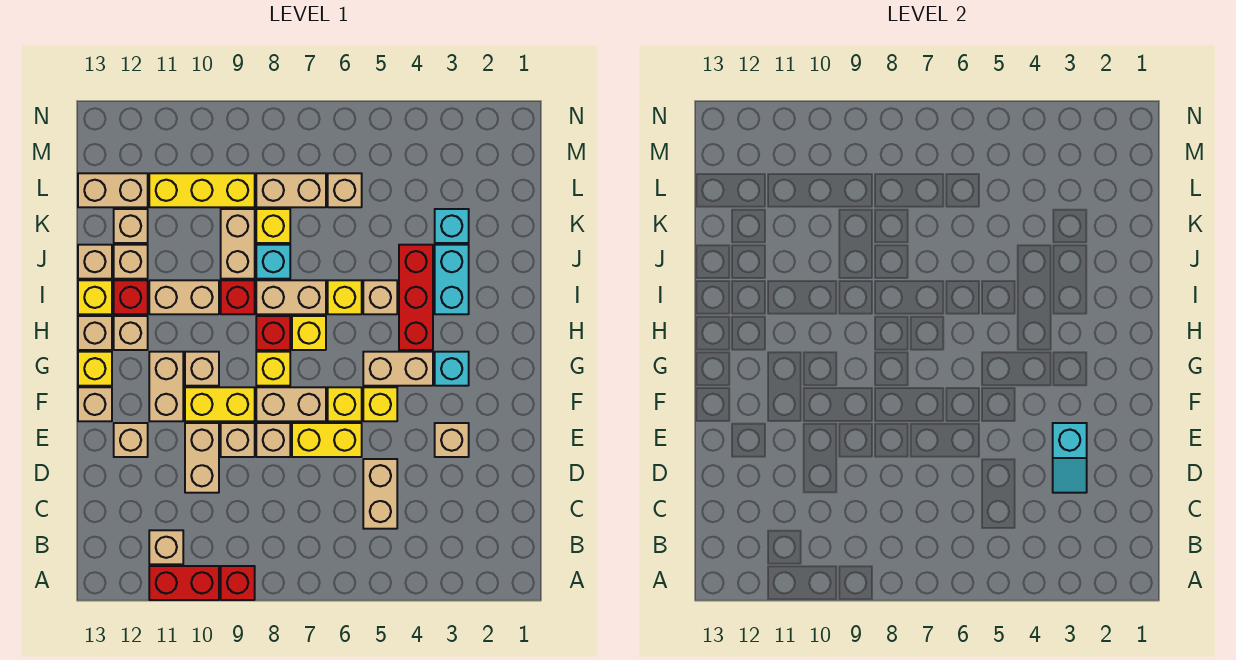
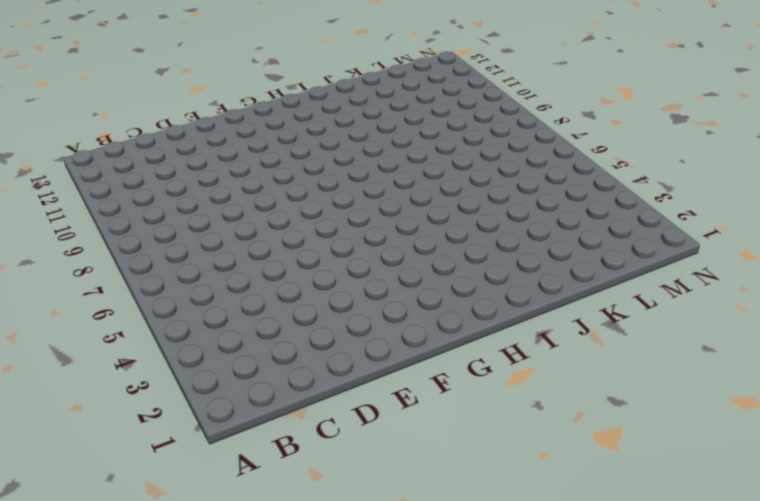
none -> red brick A9 level 1
none -> red brick A10:A11 level 1
none -> tan brick B11 level 1
none -> tan brick C5:D5 level 1

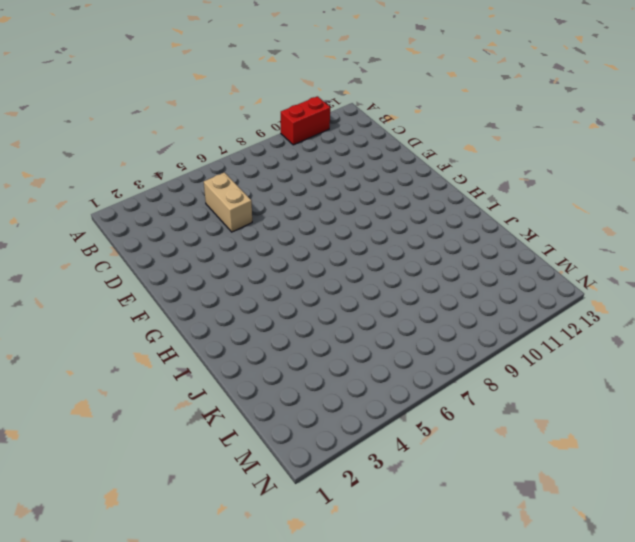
none -> red brick A9 level 1
none -> tan brick B11 level 1
none -> tan brick D10:E10 level 1
none -> tan brick E3 level 1

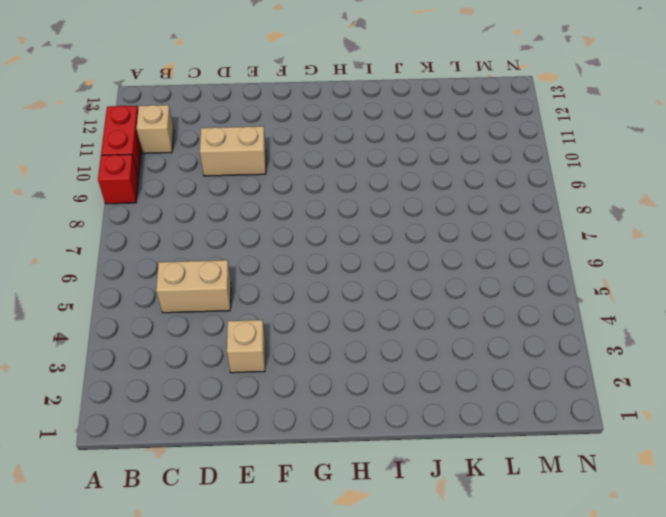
none -> yellow brick E6:E7 level 1
none -> tan brick E8 level 1
none -> tan brick E9 level 1
none -> tan brick E12 level 1

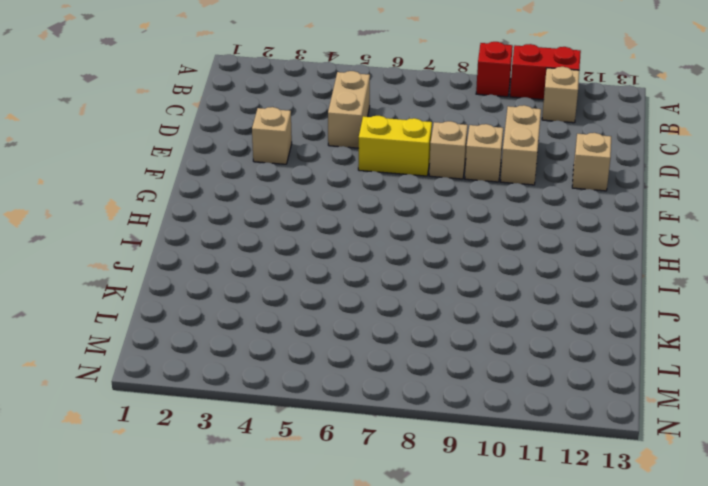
none -> yellow brick F5 level 1
none -> yellow brick F6 level 1
none -> tan brick F7:F8 level 1
none -> yellow brick F9:F10 level 1

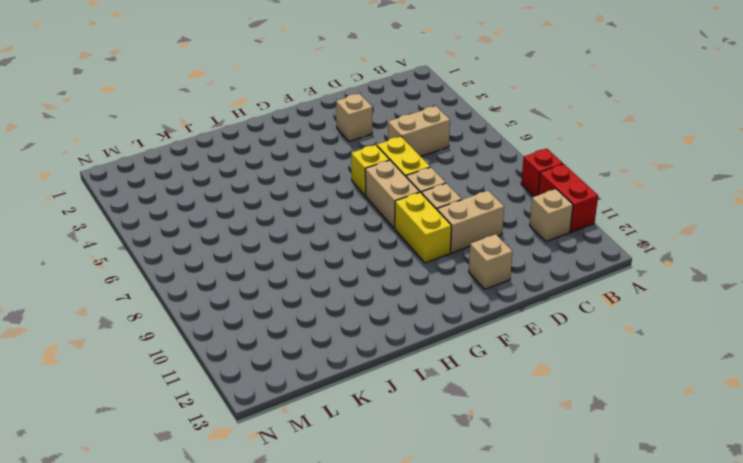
none -> yellow brick F5 level 1
none -> tan brick F11:G11 level 1
none -> tan brick F13 level 1
none -> cyan brick G3 level 1

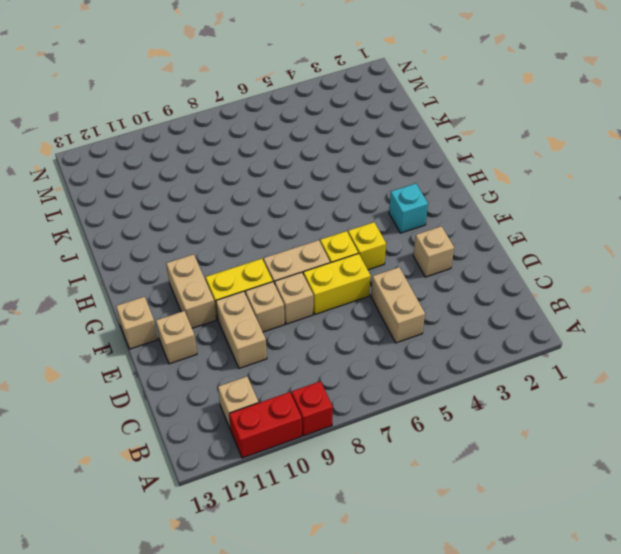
none -> tan brick G4:G5 level 1
none -> yellow brick G8 level 1
none -> tan brick G10 level 1
none -> yellow brick G13 level 1

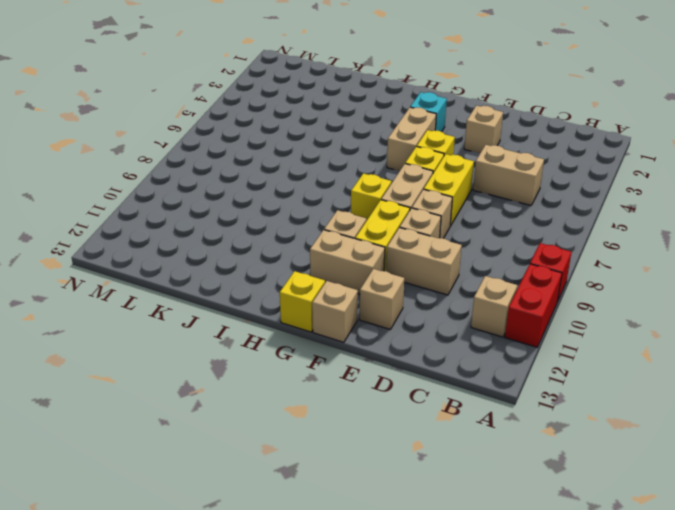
none -> red brick H4:J4 level 1
none -> yellow brick H7 level 1
none -> red brick H8 level 1
none -> tan brick H12 level 1

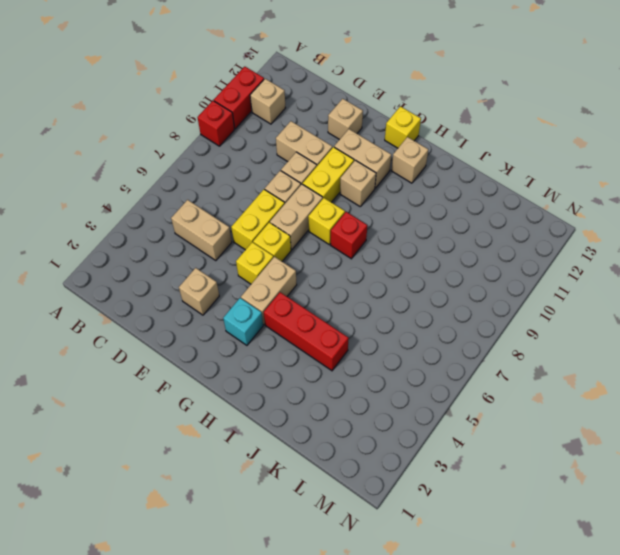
none -> tan brick F13 level 1
none -> yellow brick H7 level 1
none -> tan brick H13 level 1
none -> cyan brick I3:J3 level 1

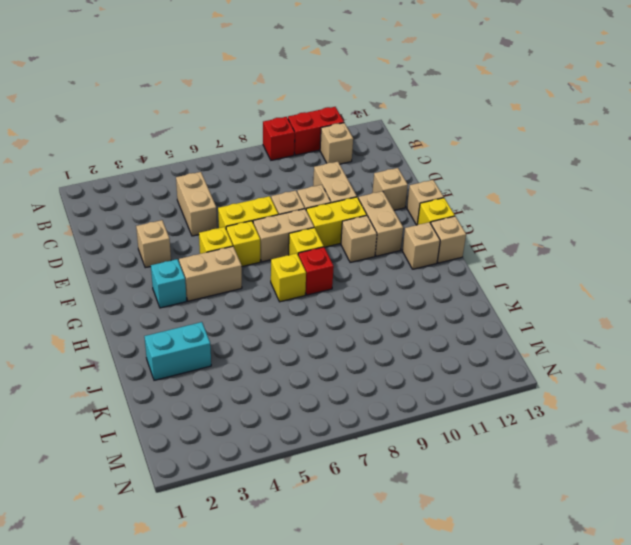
cyan brick J2:J3 level 1 -> cyan brick I3:J3 level 1
none -> red brick H4:J4 level 1
none -> tan brick I5 level 1
none -> yellow brick I6 level 1
none -> tan brick I7:I8 level 1

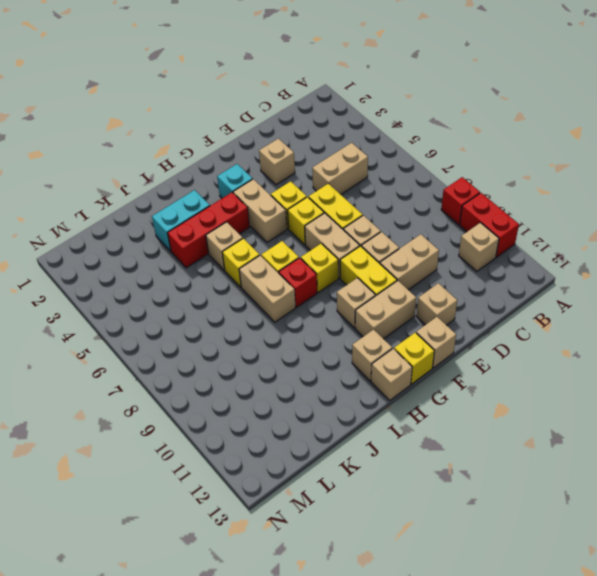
none -> red brick I9 level 1
none -> tan brick I10:I11 level 1
none -> red brick I12 level 1
none -> yellow brick I13 level 1

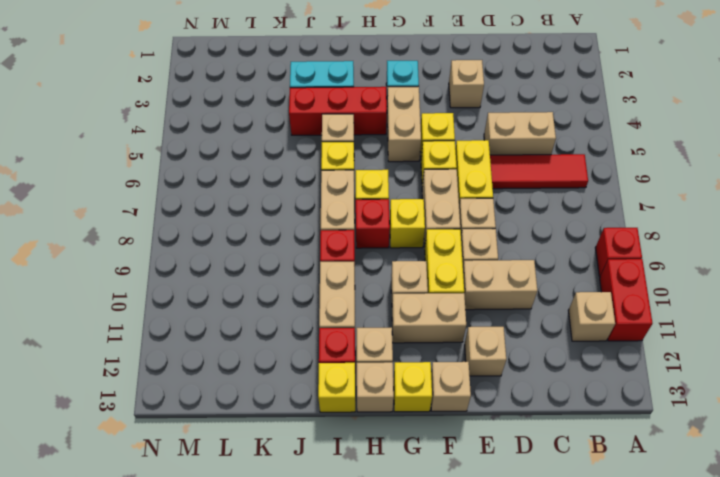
red tile B6:D6 level 1 -> none
none -> cyan brick J8 level 1
none -> tan brick J9:K9 level 1
none -> tan brick J12 level 1
none -> tan brick J13 level 1

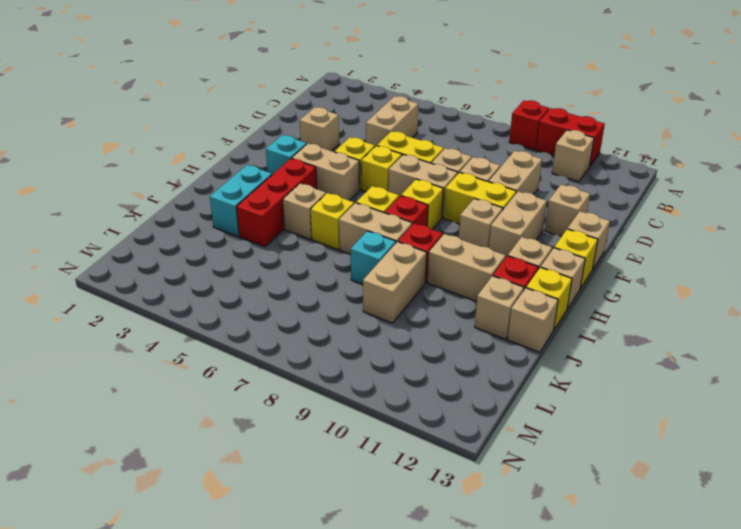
none -> cyan brick K3 level 1
none -> yellow brick K8 level 1
none -> tan brick K12 level 1
none -> tan brick L6 level 1

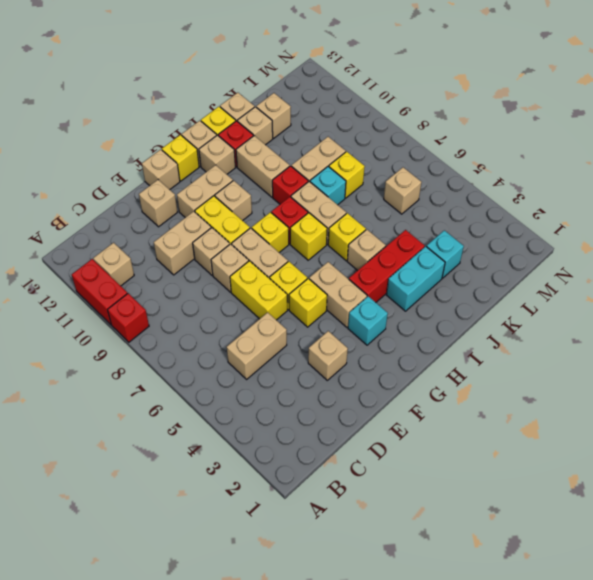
none -> tan brick L7:L8 level 1
none -> yellow brick L9:L11 level 1
none -> tan brick L12:L13 level 1
none -> cyan slope D3:E3 level 2 top E

